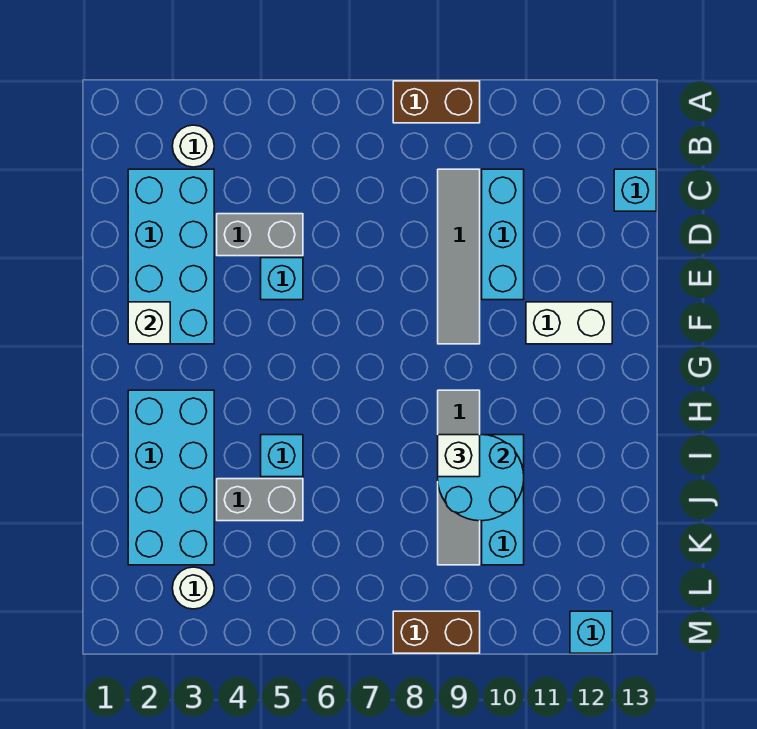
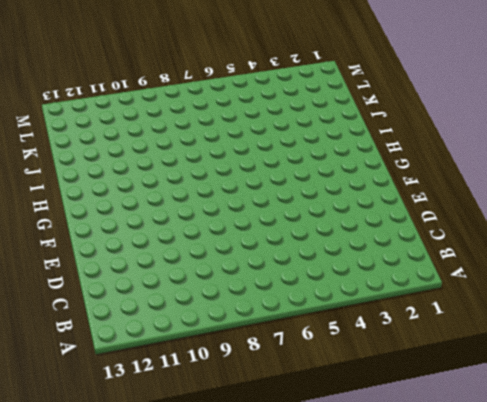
none -> brown brick A8:A9 level 1
none -> white round brick B3 level 1
none -> cyan brick C2:F3 level 1

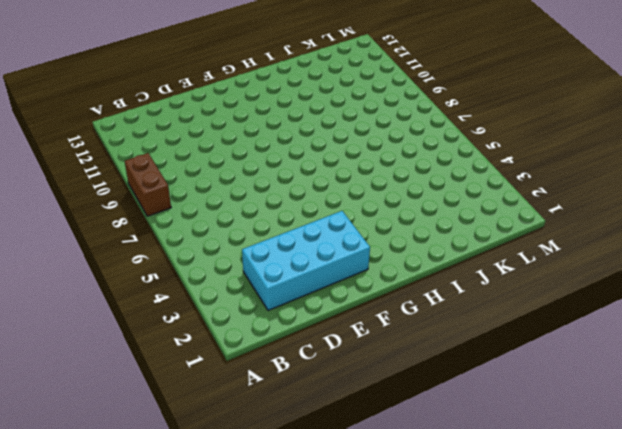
none -> white round brick B3 level 1
none -> grey tile C9:F9 level 1
none -> cyan brick C10:E10 level 1

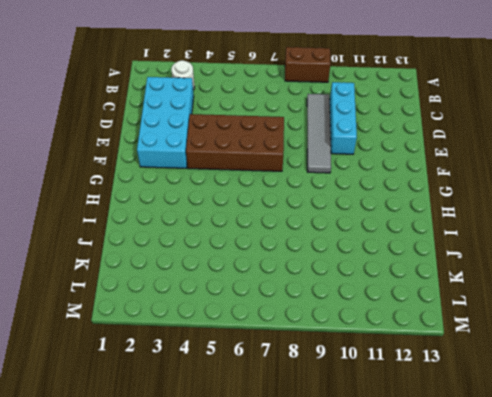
brown brick E4:F7 level 1 -> cyan brick E5 level 1
none -> cyan brick C13 level 1
none -> grey brick D4:D5 level 1
none -> white brick F11:F12 level 1

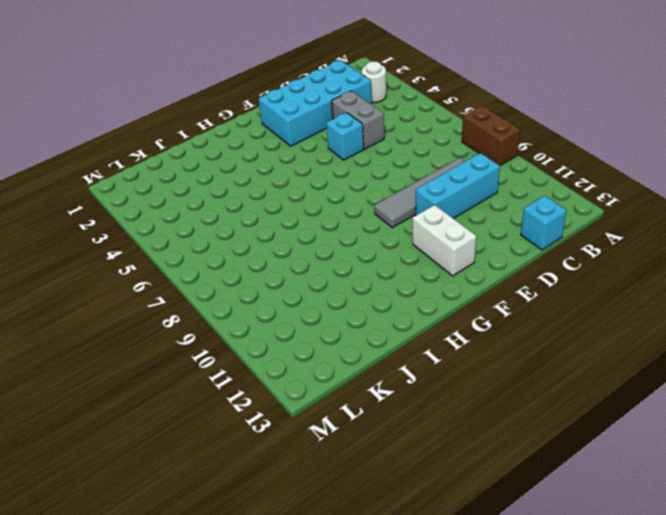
none -> cyan brick H2:K3 level 1
none -> grey tile H9:K9 level 1
none -> cyan brick I5 level 1

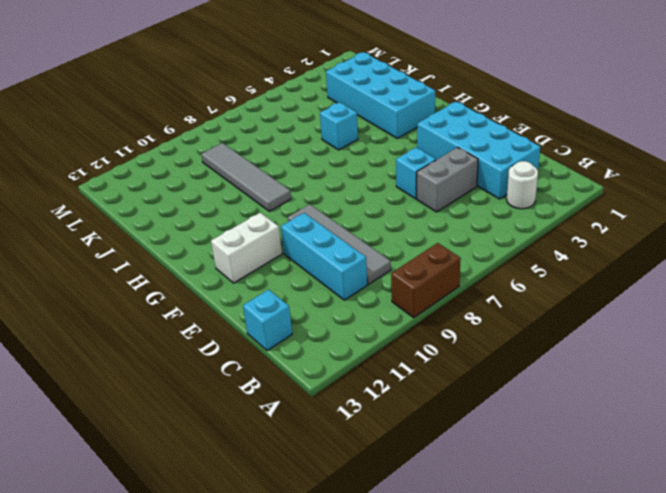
none -> cyan brick I10:K10 level 1
none -> grey brick J4:J5 level 1
none -> white round brick L3 level 1

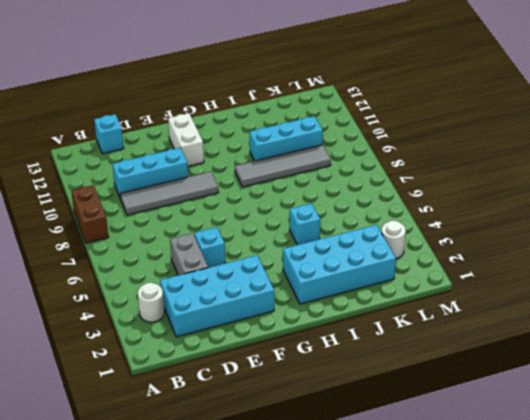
none -> grey brick J4:J5 level 1
none -> brown brick M8:M9 level 1
none -> cyan brick M12 level 1

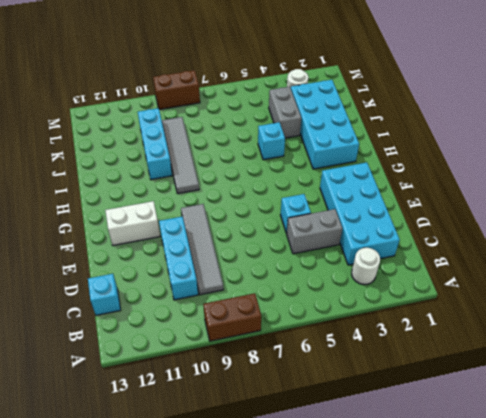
grey brick J4:K4 level 1 -> grey brick J4:J5 level 1
none -> cyan brick M12 level 1
none -> white brick F2 level 2
none -> cyan round brick I9:J10 level 2

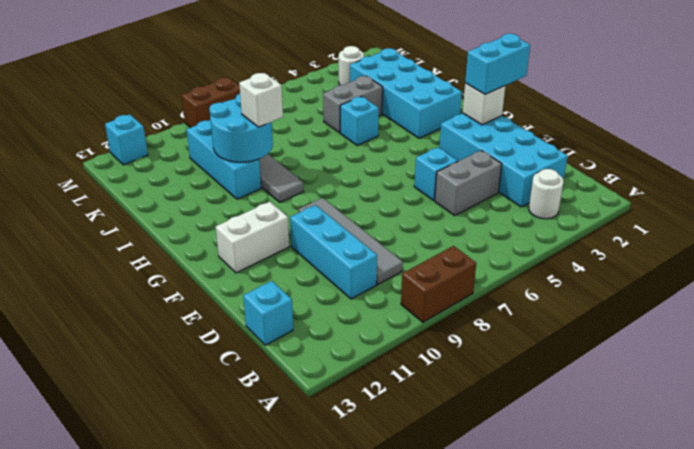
cyan brick F1:F2 level 3 -> none

